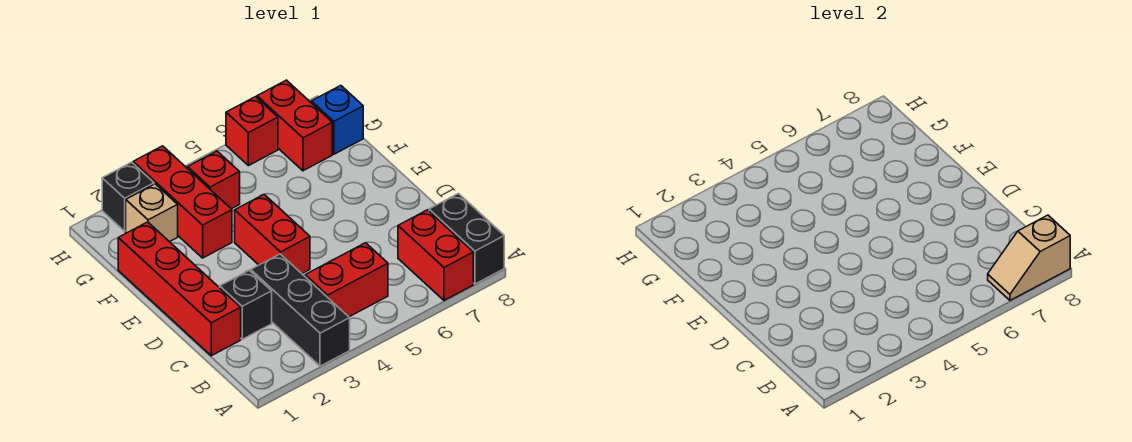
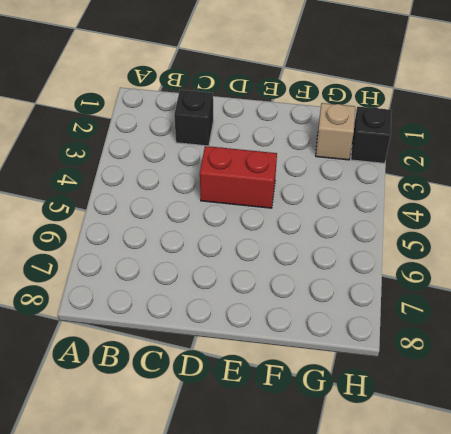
none -> black brick A3:C3 level 1
none -> red brick A7:B7 level 1
none -> black brick A8:B8 level 1

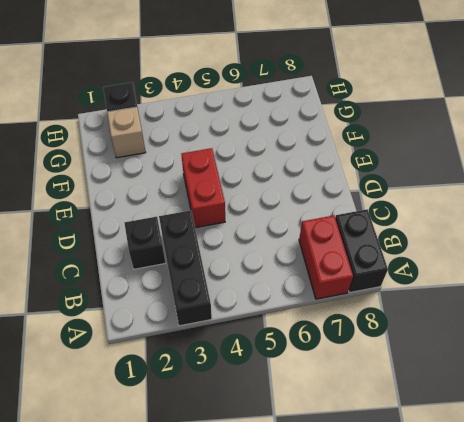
none -> red brick B4:B5 level 1
none -> red brick C1:F1 level 1
none -> red brick F3:H3 level 1

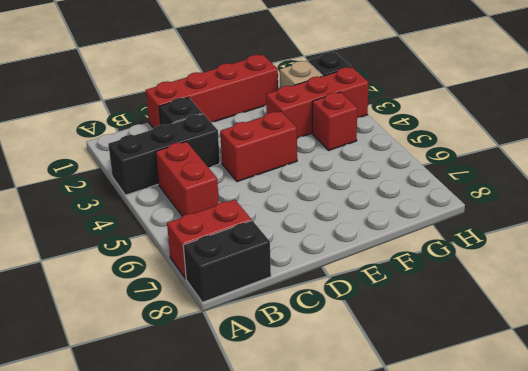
none -> red brick G7:H7 level 1
none -> blue brick G8 level 1
none -> red brick H6 level 1

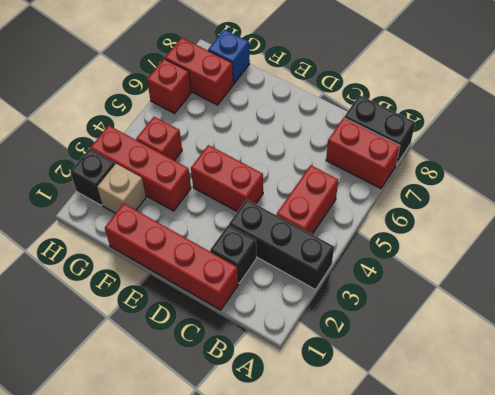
none -> tan slope A7:A8 level 2 top 8

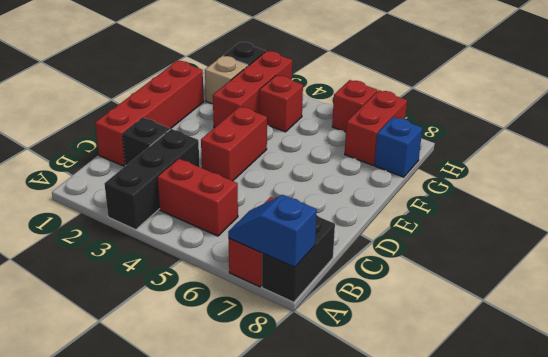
blue slope A7:A8 level 2 top 8 -> tan slope A7:A8 level 2 top 8

